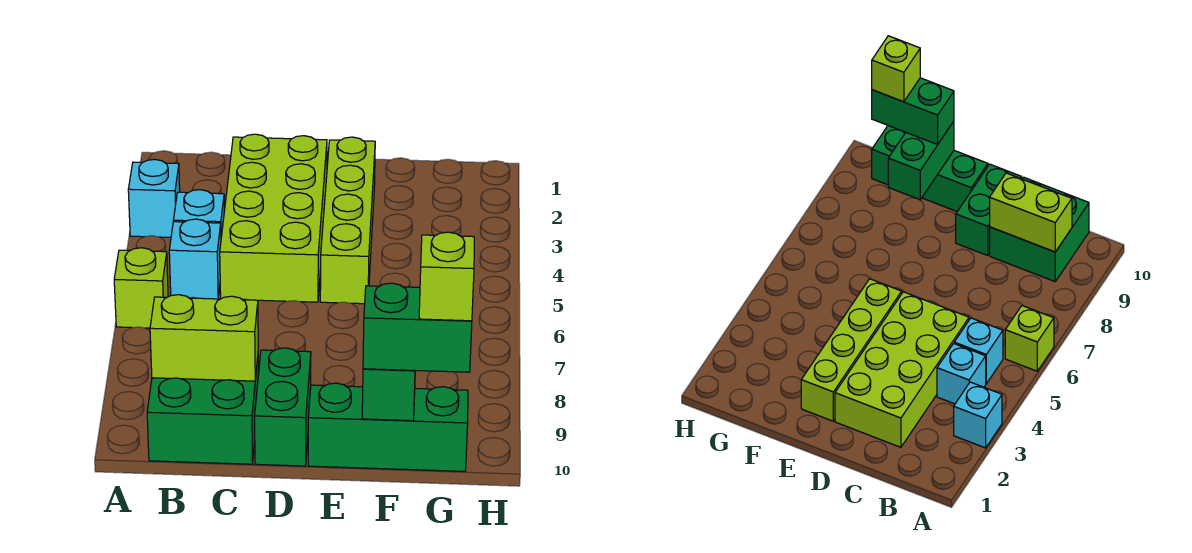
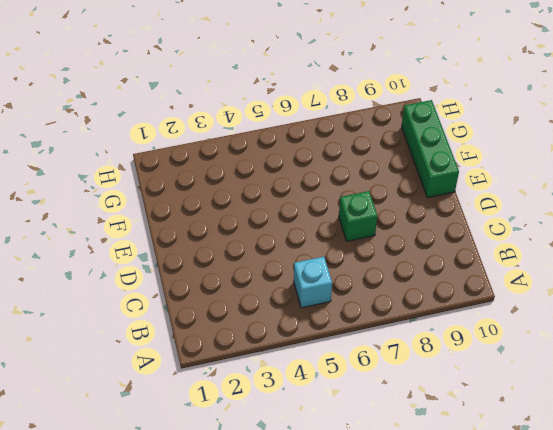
green brick D7 level 1 -> none
none -> cyan brick A3 level 1
none -> lime brick A6 level 1
none -> cyan brick B4 level 1

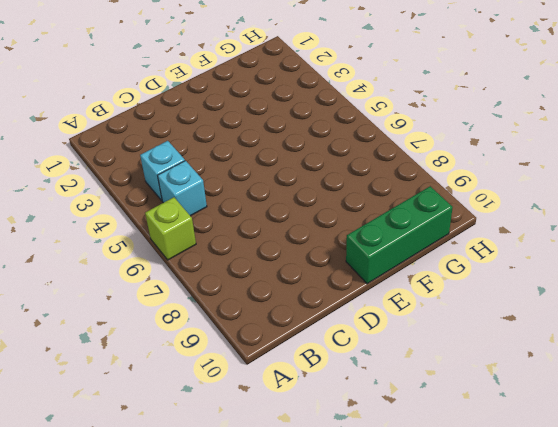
none -> cyan brick A3 level 1
none -> green brick B9:C10 level 1
none -> lime brick C2:D5 level 1

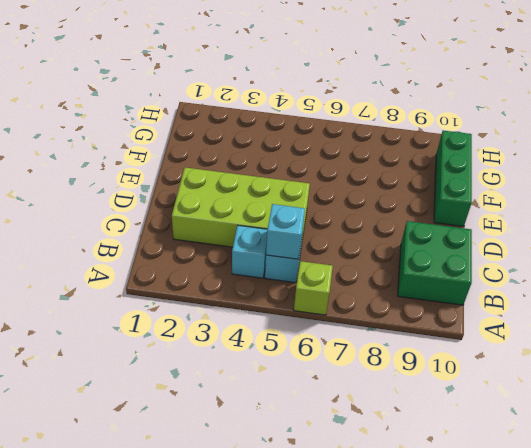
cyan brick B5 level 2 -> cyan brick A3 level 1
none -> green brick D9:D10 level 1
none -> lime brick E2:E5 level 1
none -> lime brick B9:C9 level 2

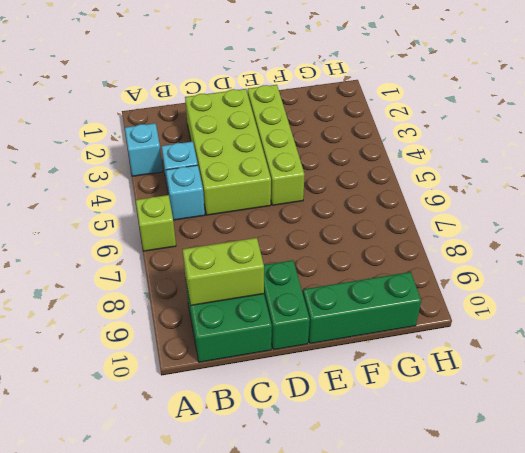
none -> green brick F9:F10 level 2
none -> green brick F10:G10 level 3
none -> lime brick G10 level 4

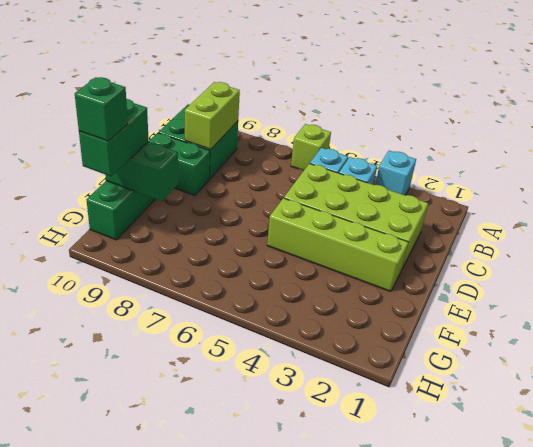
green brick G10 level 4 -> lime brick G10 level 4

